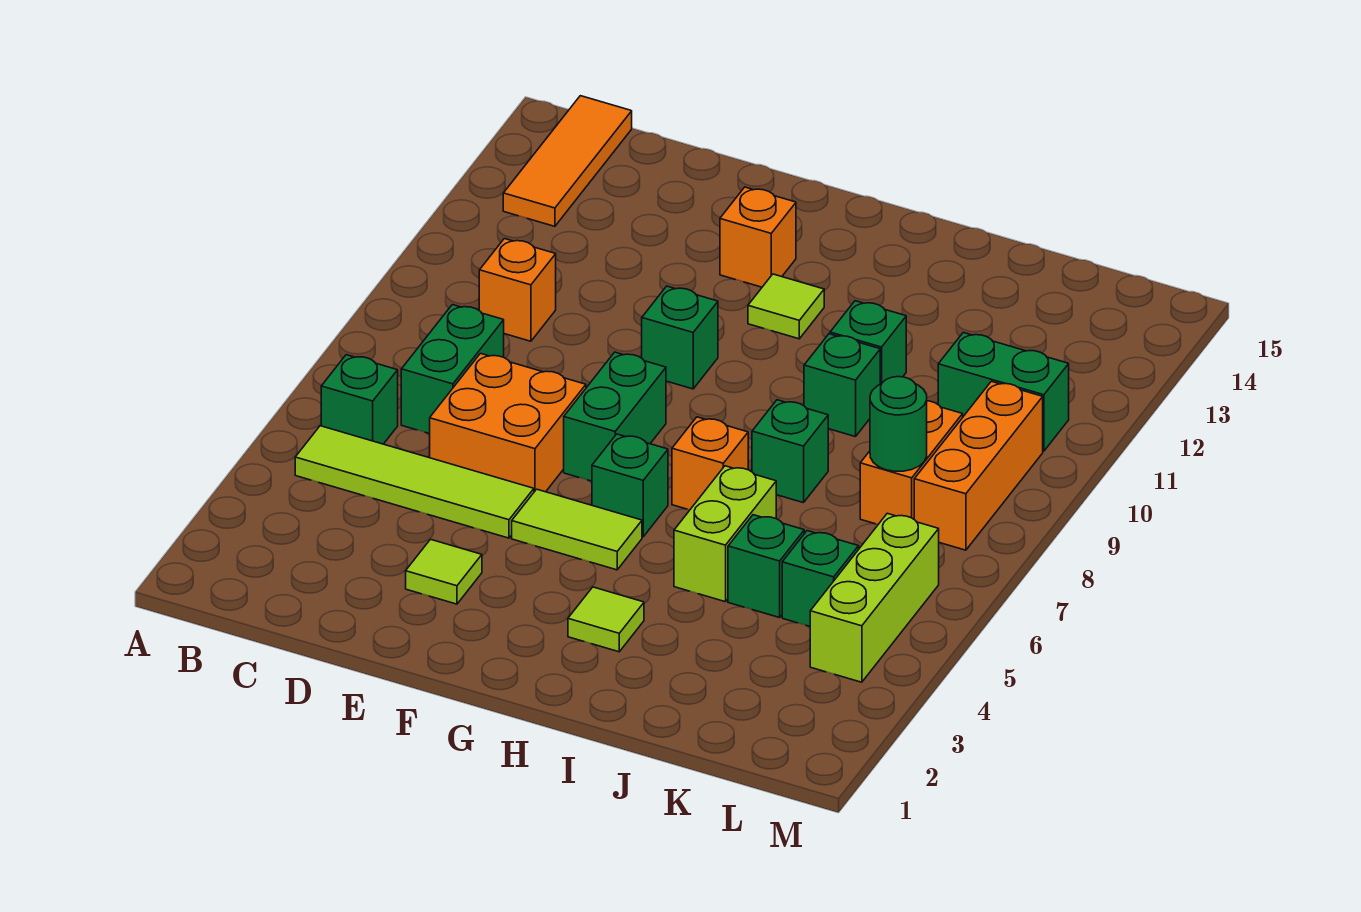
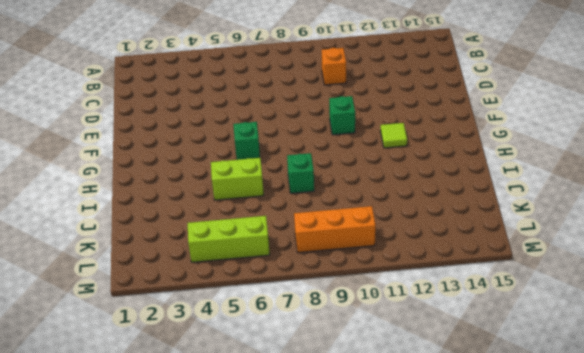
none -> lime tile B5:E5 level 1
none -> green brick B6 level 1
none -> orange tile B13:B15 level 1

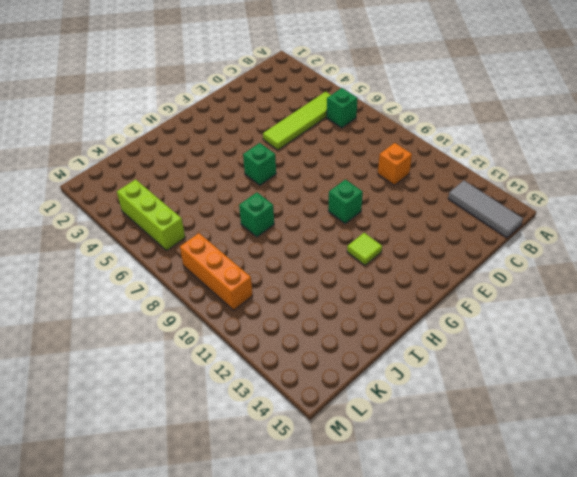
grey tile B13:B15 level 1 -> orange tile B13:B15 level 1
none -> green brick C7:C8 level 1
none -> orange brick D6:E7 level 1
none -> lime tile E3 level 1

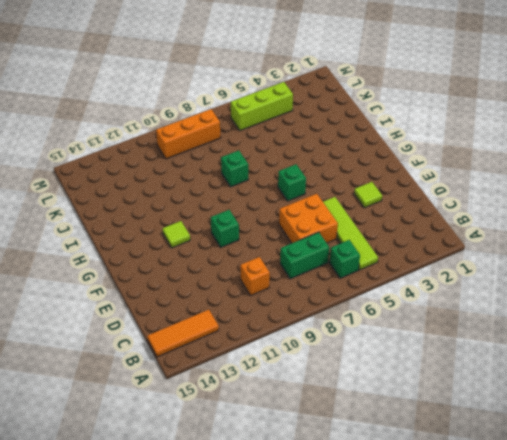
none -> lime tile F5:G5 level 1
none -> green brick F7:F8 level 1
none -> orange brick F13 level 1

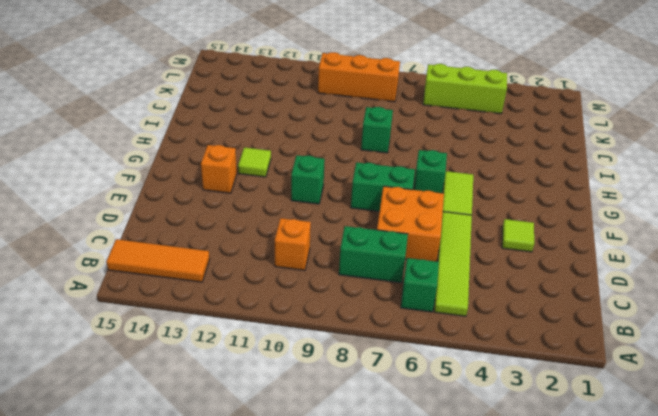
none -> lime tile H3 level 1
none -> orange brick H7 level 1
none -> lime brick I5:I6 level 1

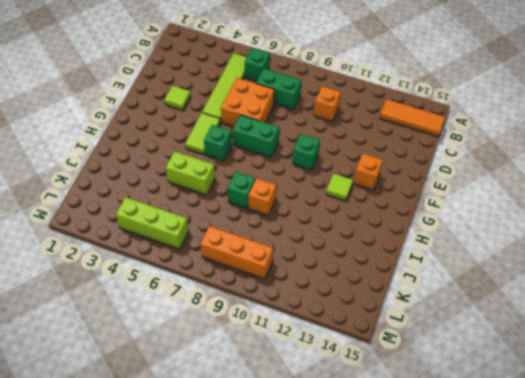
orange brick I9 level 1 -> orange brick H7 level 1
none -> lime tile H3 level 1
none -> green brick I10 level 1
none -> green brick I11 level 1

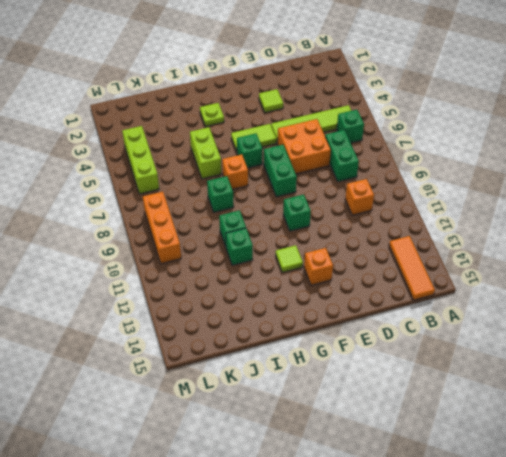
lime plate H3 level 1 -> lime tile H3 level 1
none -> green brick J5 level 1
none -> green brick K5 level 1
none -> orange brick K8:K9 level 1

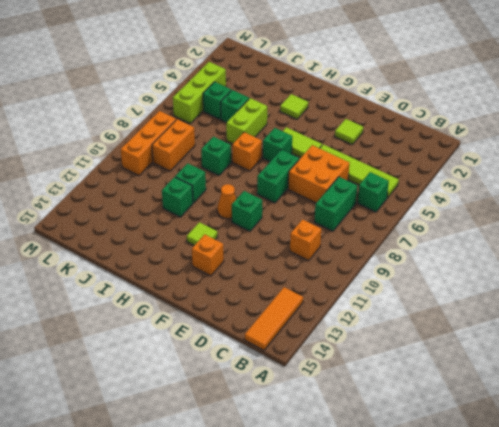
orange cone G10 level 1 -> none
none -> green brick K11:L11 level 1
none -> green round brick K8 level 2

